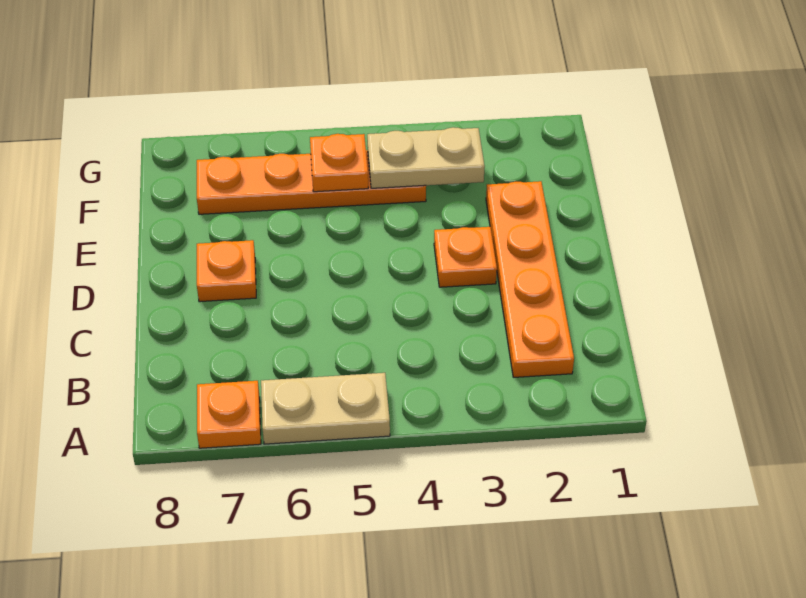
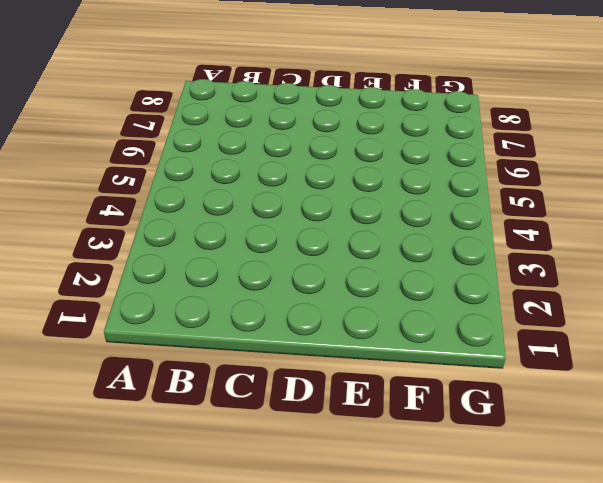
none -> tan plate A5:A6 level 1
none -> orange plate A7 level 1

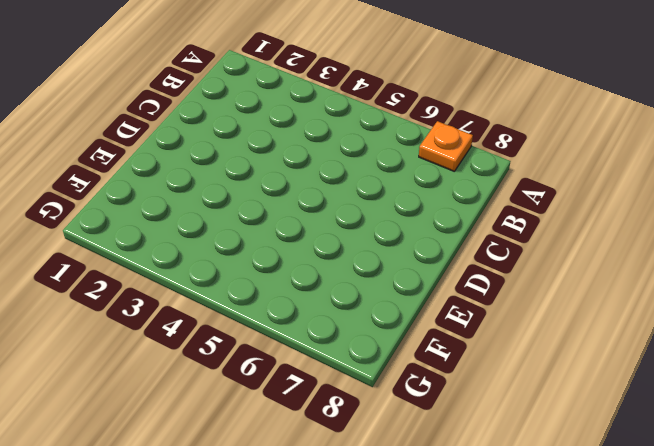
none -> tan plate A5:A6 level 1
none -> orange plate B2:E2 level 1

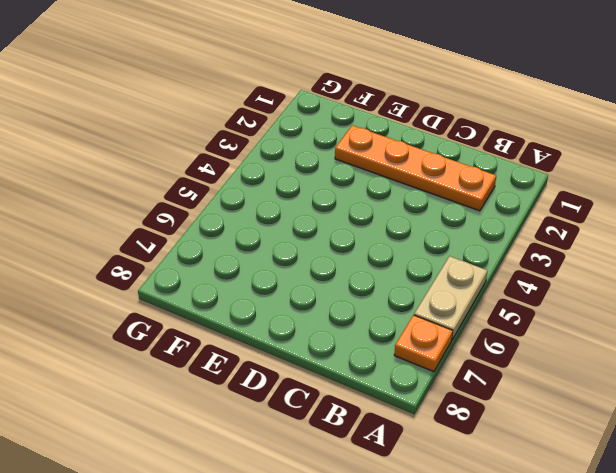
none -> orange plate D3 level 1
none -> orange plate D7 level 1

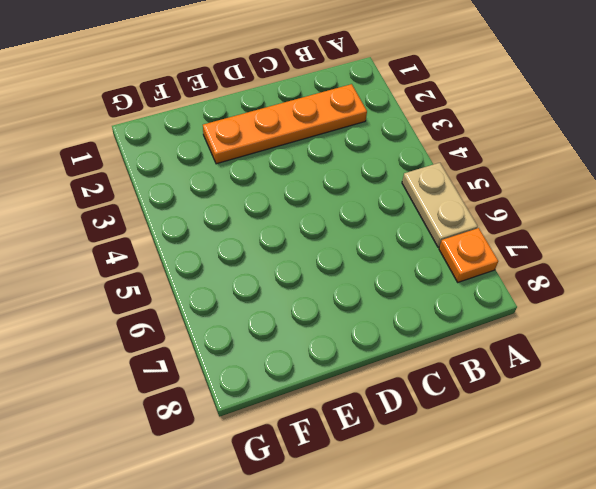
none -> orange plate D3 level 1
none -> orange plate D7 level 1

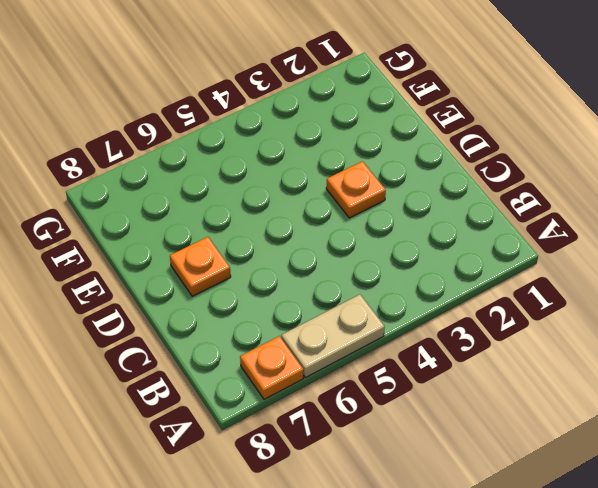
none -> orange plate B2:E2 level 1
none -> orange plate F4:F7 level 1

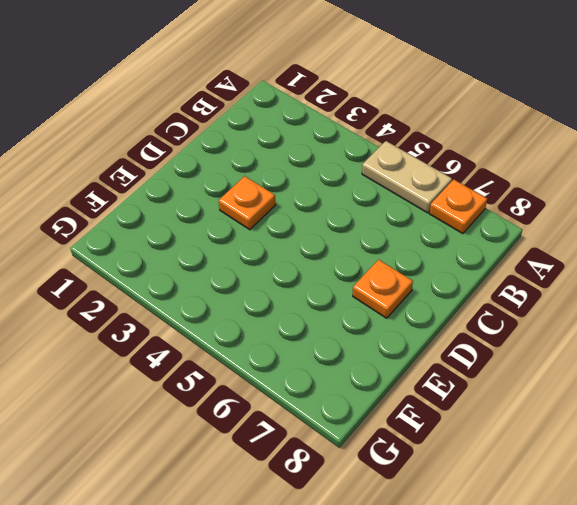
none -> orange plate B2:E2 level 1
none -> orange plate F4:F7 level 1

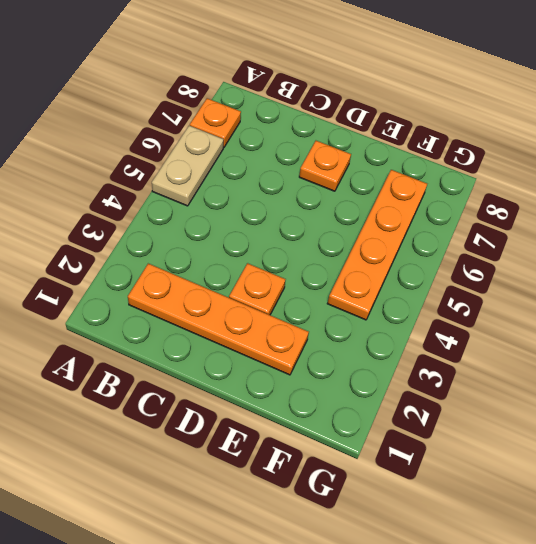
none -> tan plate F3:F4 level 2
none -> orange plate F5 level 2

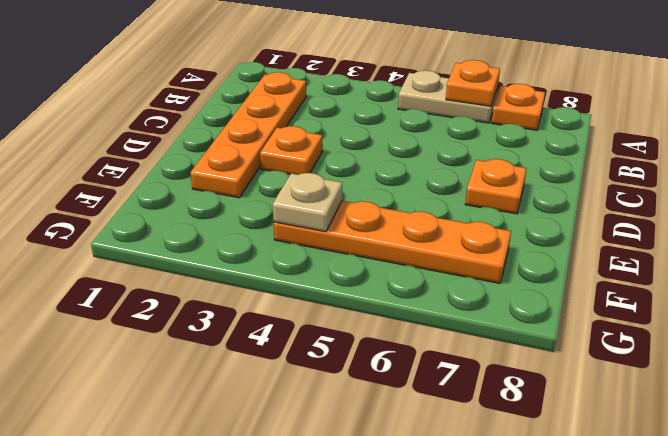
orange plate A6 level 2 -> orange plate F5 level 2
tan plate F4 level 2 -> tan plate F3:F4 level 2

